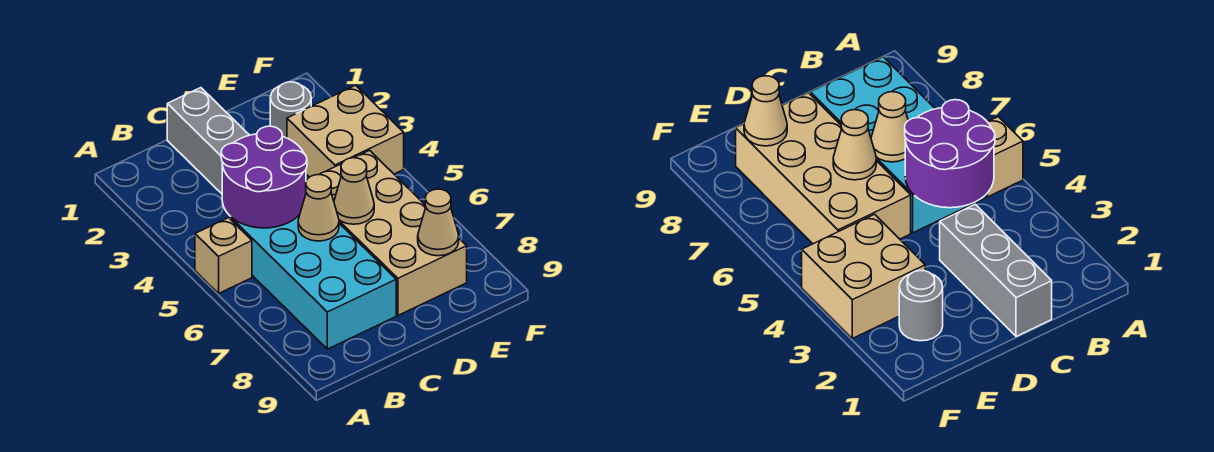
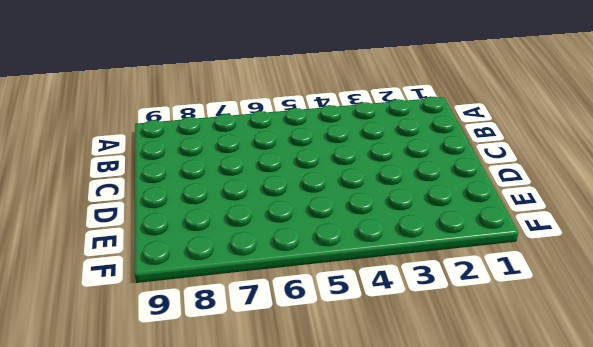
none -> tan brick A5 level 1
none -> cyan brick B5:C8 level 1

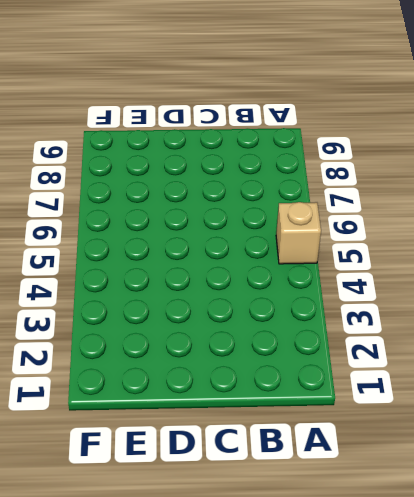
none -> cyan brick B5:C8 level 1
none -> grey brick C1:C3 level 1

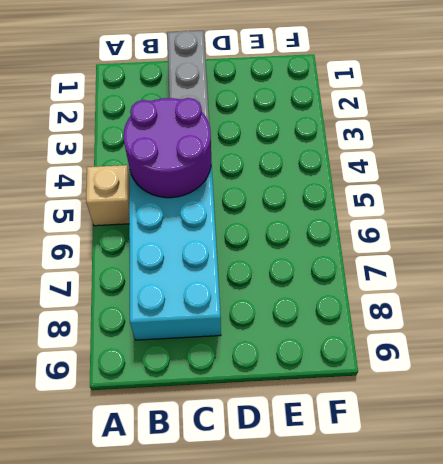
none -> tan brick D5:E8 level 1
none -> grey round brick E2 level 1

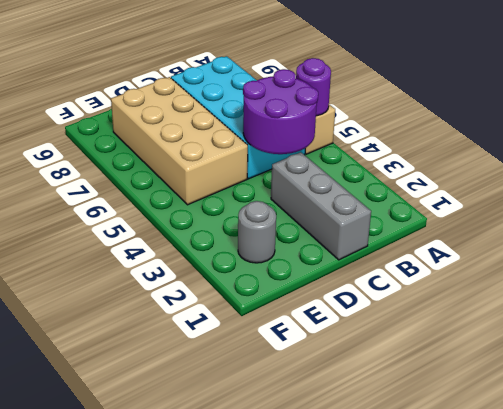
purple round brick A5 level 2 -> none
none -> tan brick E3:F4 level 1
none -> tan cone C6 level 2

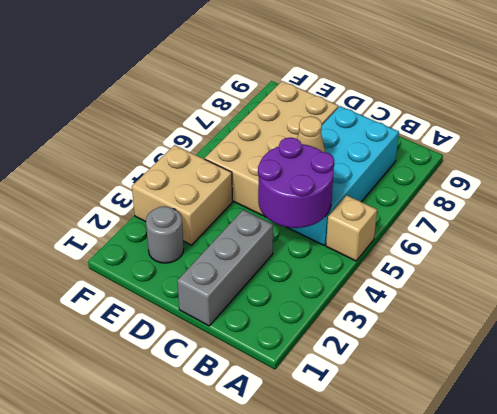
none -> tan cone D6 level 2
none -> tan cone E8 level 2

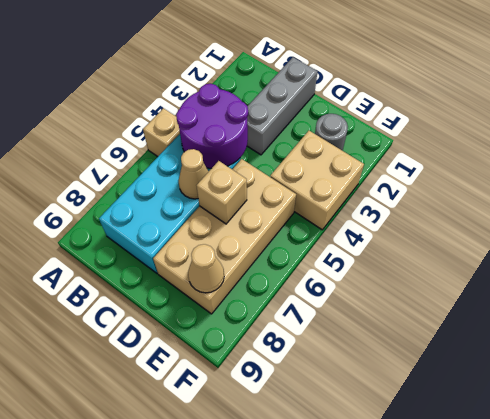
tan brick D6 level 2 -> tan cone D6 level 2

